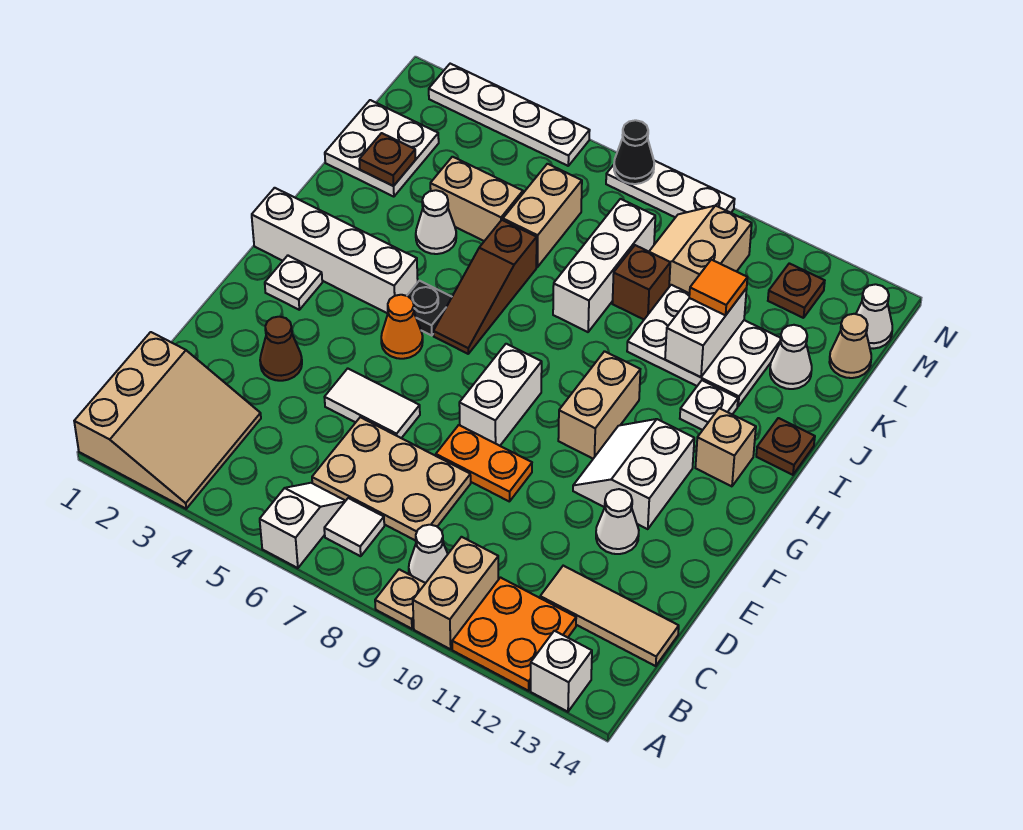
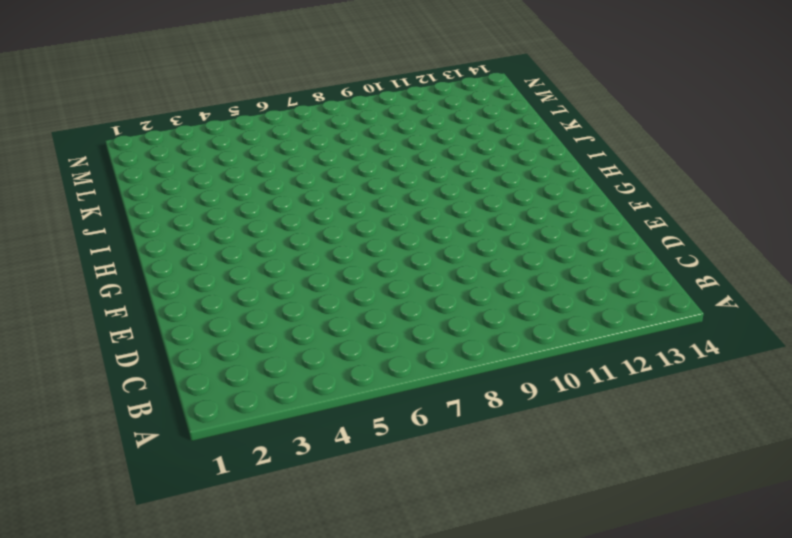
none -> tan slope A1:C3 level 1 top 1
none -> white slope A6:B6 level 1 top A
none -> tan plate A9 level 1
none -> tan brick A10:B10 level 1

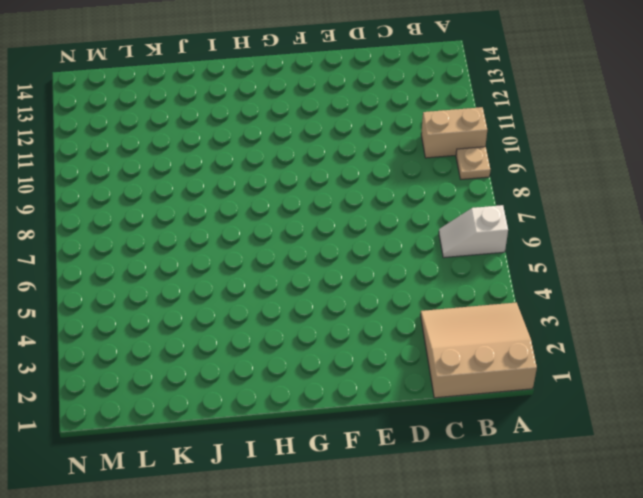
none -> orange plate A11:B12 level 1
none -> white brick A13 level 1
none -> white tile B7 level 1
none -> white cone B9 level 1

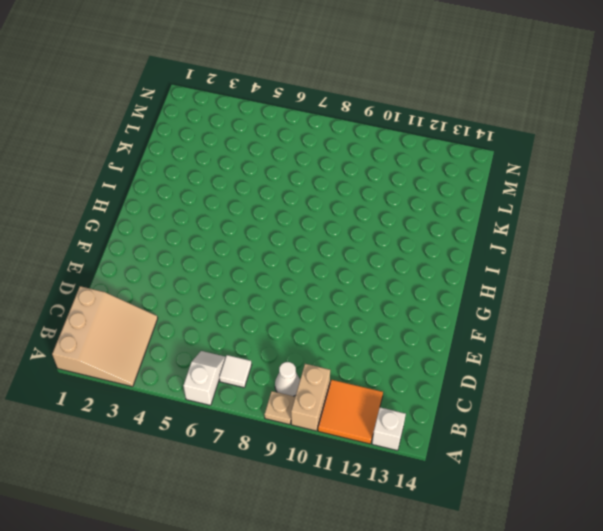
orange tile A11:B12 level 1 -> orange plate A11:B12 level 1
none -> tan plate C6:D8 level 1
none -> tan tile C12:C14 level 1
none -> brown cone E3 level 1
none -> white tile E5:E6 level 1

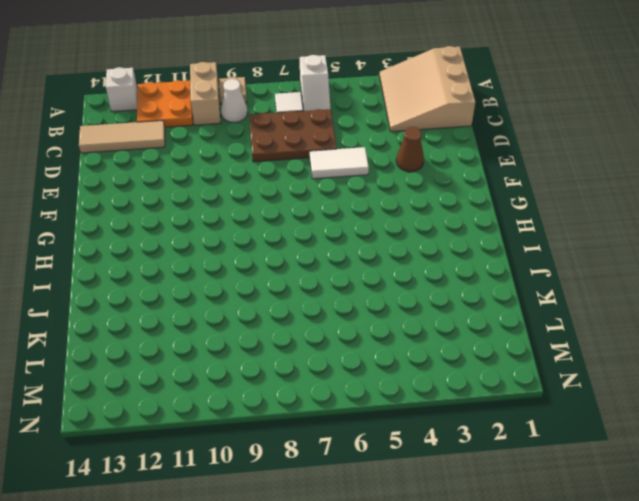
brown plate C6:D8 level 1 -> tan plate C6:D8 level 1
none -> orange plate E8:E9 level 1
none -> white cone E12 level 1
none -> white brick F8:G8 level 1
none -> white slope F11:G12 level 1 top 12

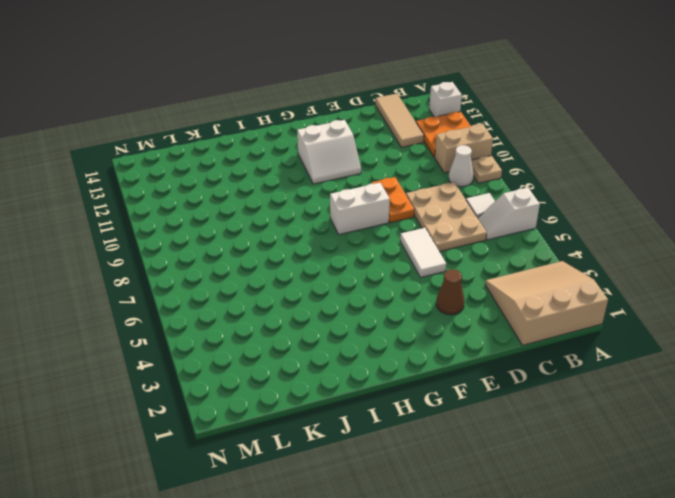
none -> white cone E12 level 1
none -> white plate G2 level 1
none -> orange cone G5 level 1
none -> tan brick G10:H10 level 1

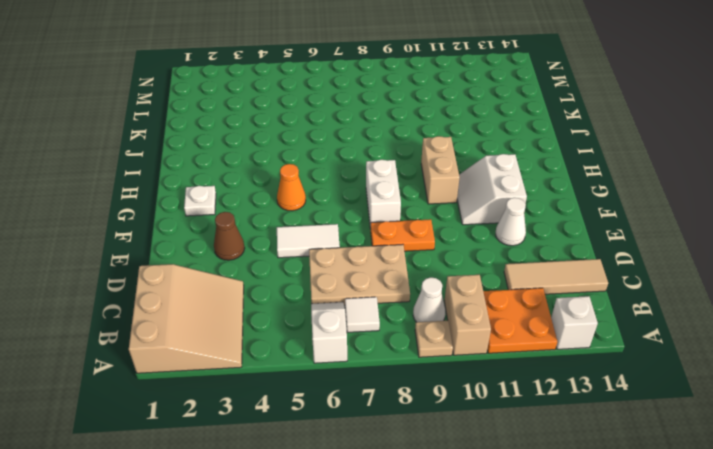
none -> white brick H1:H4 level 1
none -> black plate H5 level 1
none -> brown slope H6:J6 level 1 top J
none -> tan brick H13 level 1

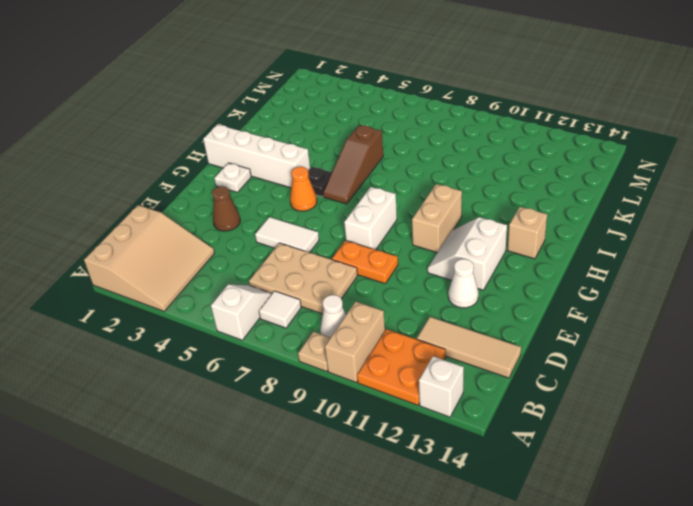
none -> white plate I12 level 1
none -> brown plate I14 level 1
none -> white cone J4 level 1
none -> white brick J8:L8 level 1

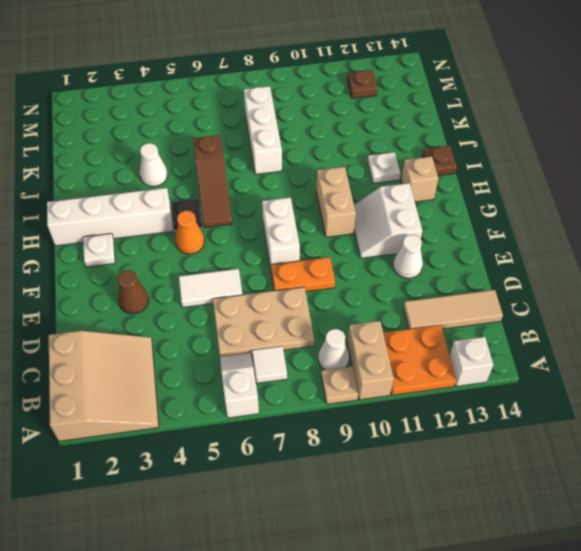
none -> white plate J10:K12 level 1
none -> white plate K1:L2 level 1
none -> tan brick K4:K5 level 1
none -> tan brick K6:L6 level 1

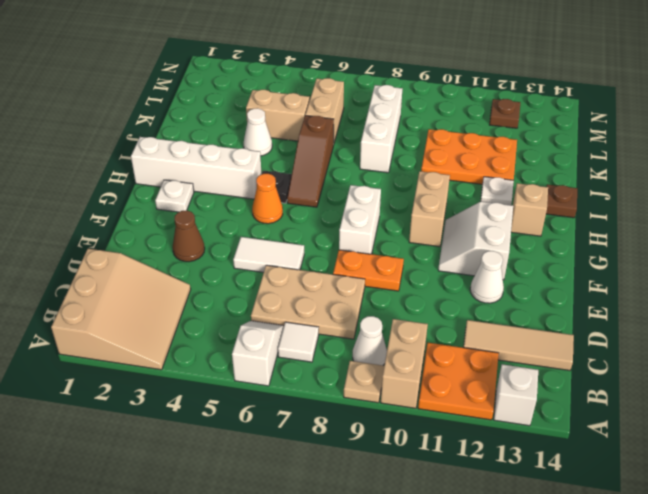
orange plate J10:K12 level 1 -> white plate J10:K12 level 1
none -> white plate K1:L2 level 1
none -> brown brick K9 level 1
none -> white cone K13 level 1
none -> tan slope L9:M10 level 1 top 10

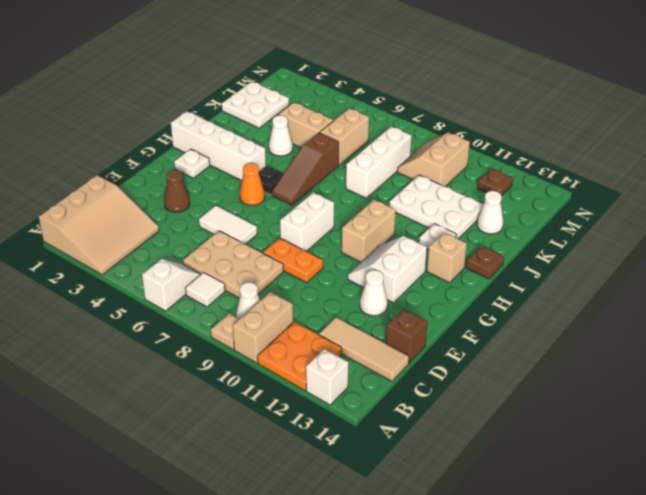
brown brick D14 level 1 -> brown brick K9 level 1
none -> tan cone L14 level 1
none -> white cone M14 level 1
none -> white plate N2:N5 level 1
none -> white plate N7:N9 level 1

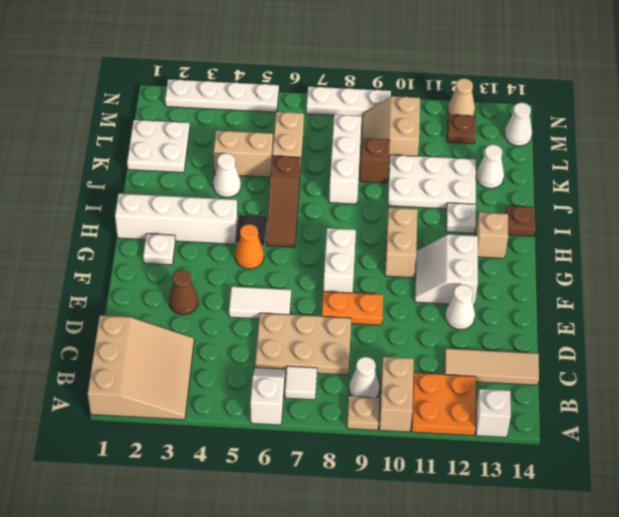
tan cone N12 level 1 -> tan cone L14 level 1
none -> white brick J11:K11 level 2
none -> brown plate K2 level 2
none -> black cone N7 level 2
none -> orange tile K11 level 3

